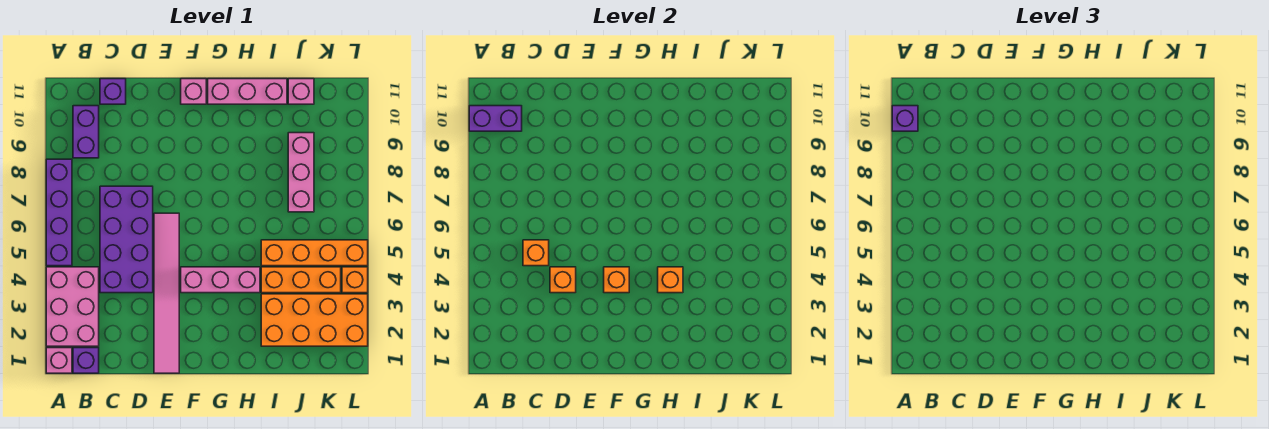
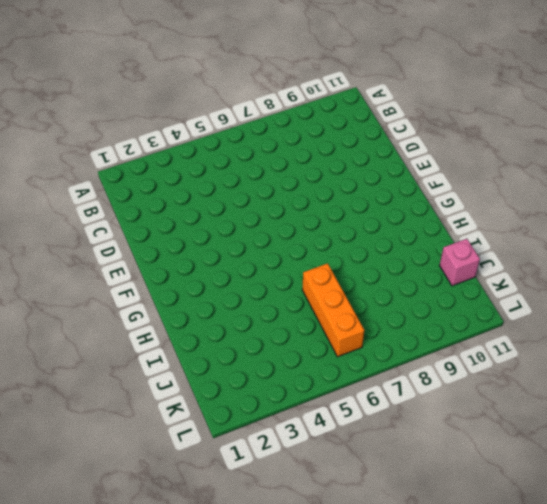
orange brick I6:K6 level 1 -> orange brick I4:K4 level 1
none -> pink brick A1 level 1
none -> pink brick A2:B4 level 1
none -> purple brick A5:A8 level 1

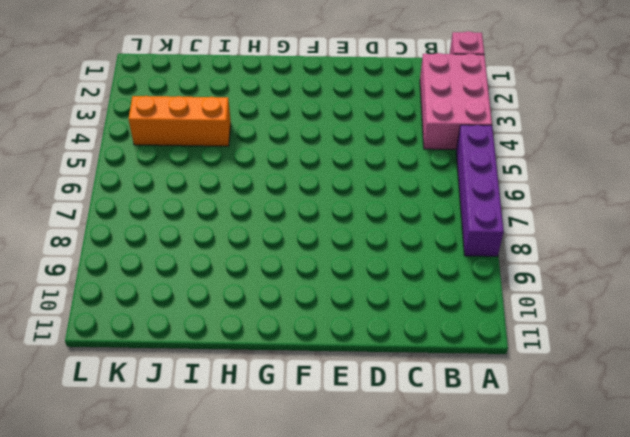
none -> purple brick B1 level 1
none -> purple brick B9:B10 level 1
none -> purple brick C4:D7 level 1

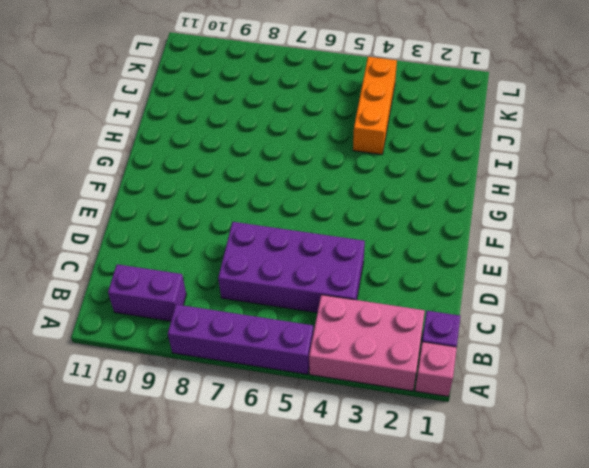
none -> purple brick C11 level 1
none -> pink tile E1:E6 level 1
none -> pink brick F4:H4 level 1

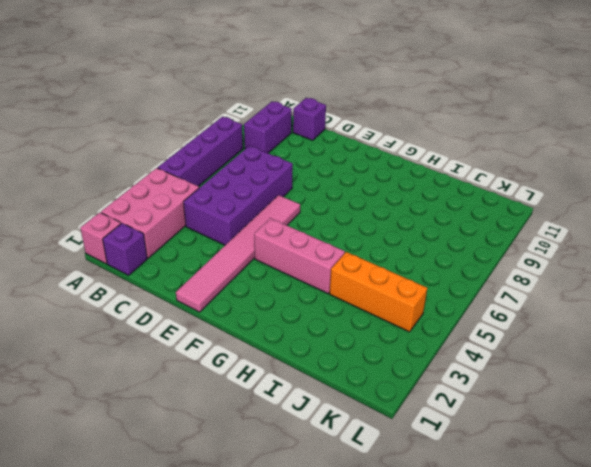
none -> pink brick F11 level 1
none -> pink brick G11:I11 level 1
none -> orange brick I2:L3 level 1

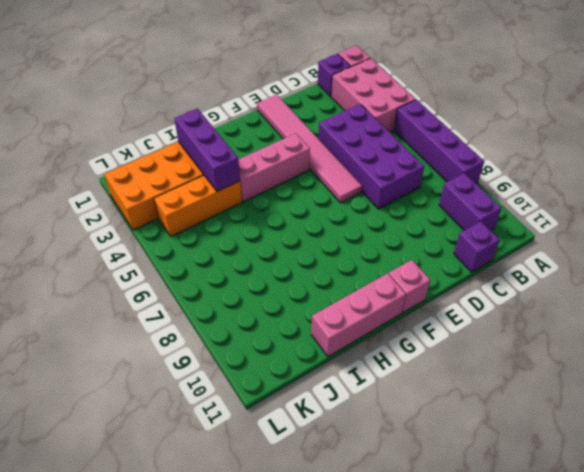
purple brick I2:I4 level 2 -> none
none -> orange brick I5:L5 level 1
none -> pink brick J7:J9 level 1
none -> pink brick J11 level 1

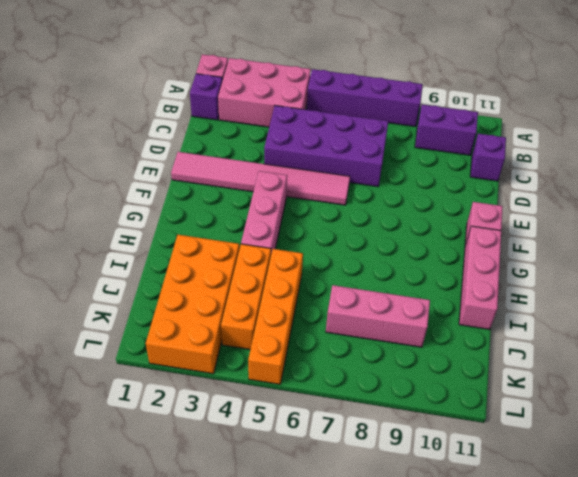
none -> pink brick J11 level 1
none -> orange brick L4 level 1
none -> purple brick A10:B10 level 2

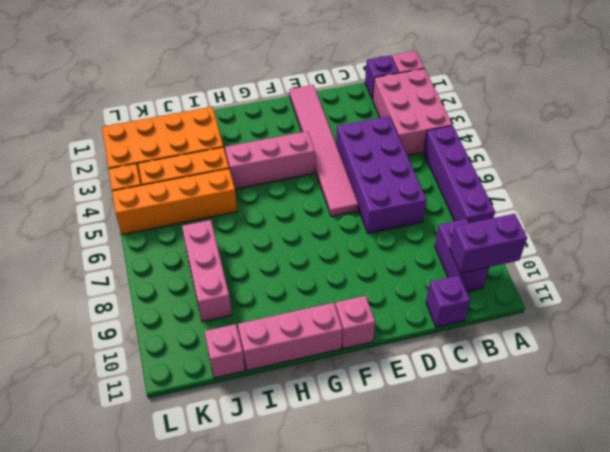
none -> orange brick C5 level 2
none -> orange brick D4 level 2
none -> orange brick F4 level 2

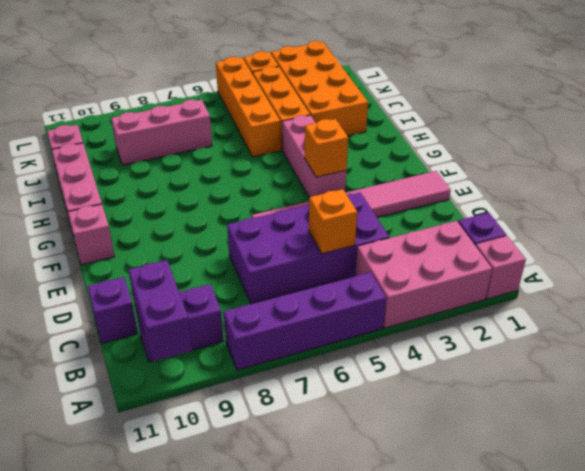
none -> orange brick D4 level 2
none -> orange brick H4 level 2
none -> purple brick A10 level 3

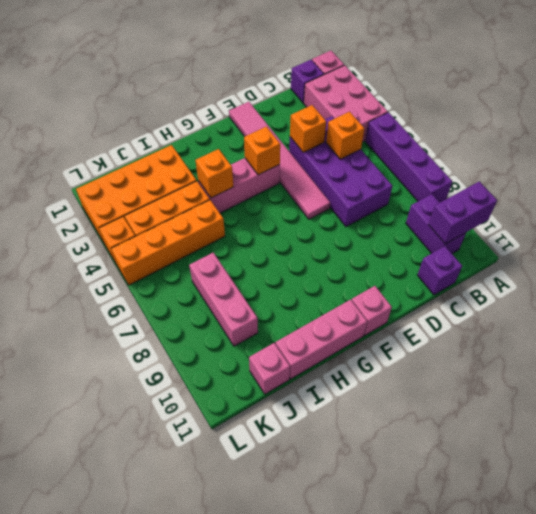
none -> purple brick A10 level 3

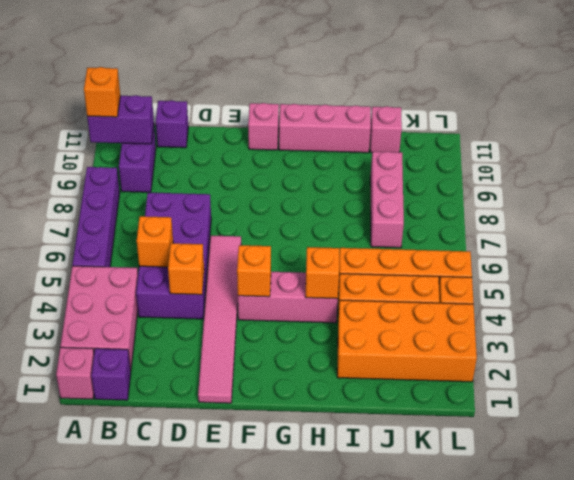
orange brick A10 level 3 -> purple brick A10 level 3

